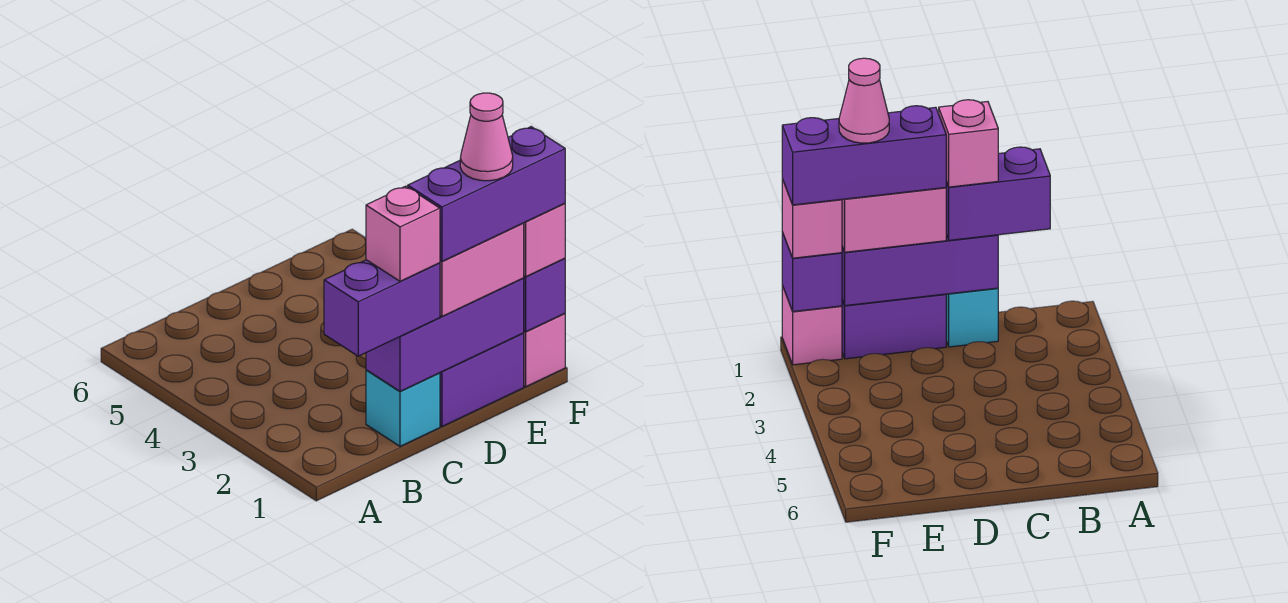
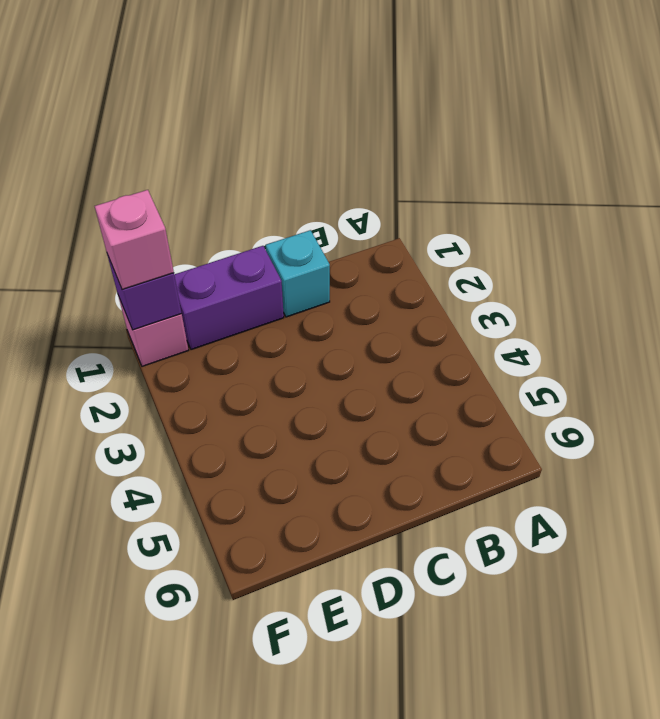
none -> purple brick C1:E1 level 2
none -> purple brick B1:C1 level 3

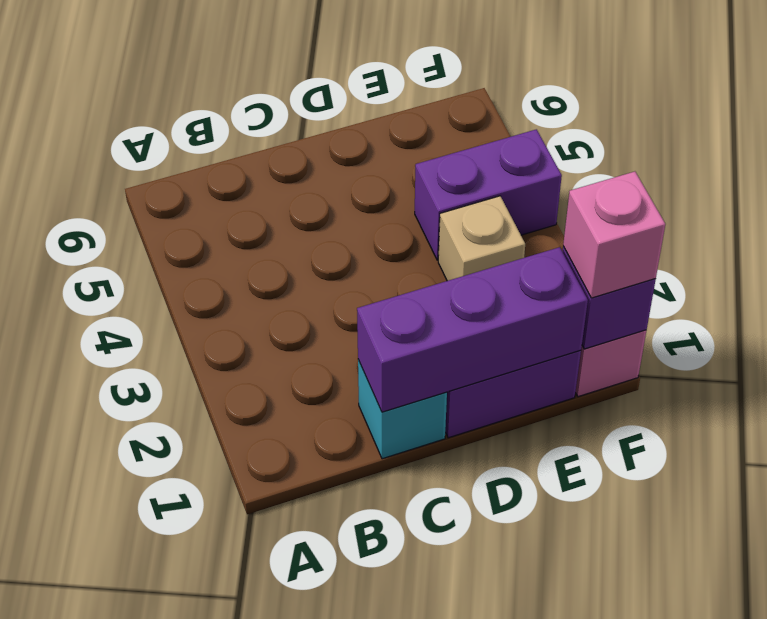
tan brick E3 level 1 -> none
purple brick E4:F4 level 1 -> purple brick B1:C1 level 3
none -> pink brick D1:E1 level 3
none -> pink brick C1 level 4

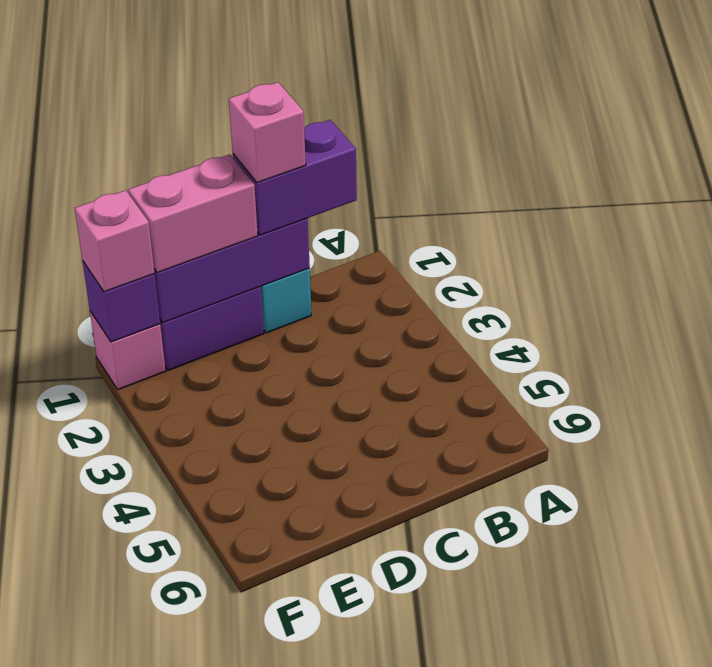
none -> purple brick D1:F1 level 4
none -> pink cone E1 level 5

